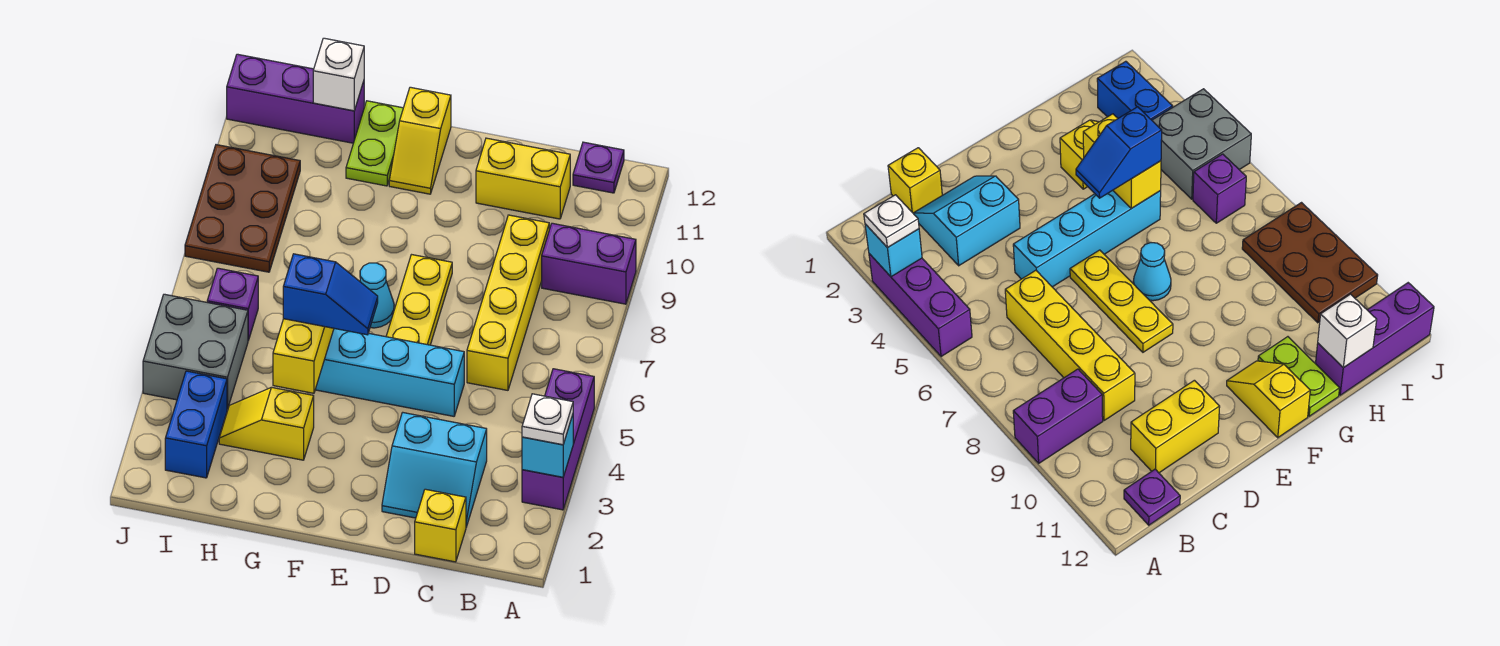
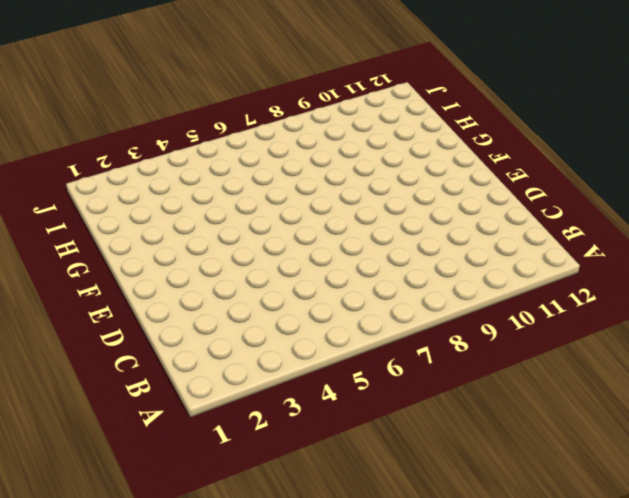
none -> purple brick A3:A5 level 1
none -> purple brick A9:B9 level 1
none -> purple plate B12 level 1

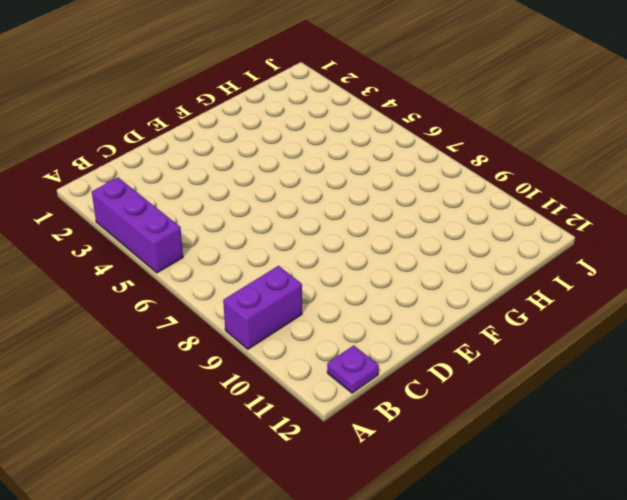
none -> yellow brick C1 level 1
none -> cyan slope C2:D3 level 1 top 3
none -> yellow brick C6:C9 level 1

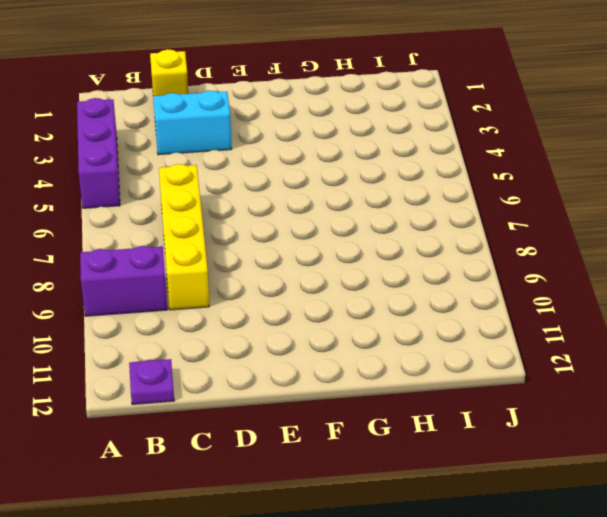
none -> yellow brick C11:D11 level 1
none -> cyan brick D5:G5 level 1
none -> yellow plate E6:E8 level 1

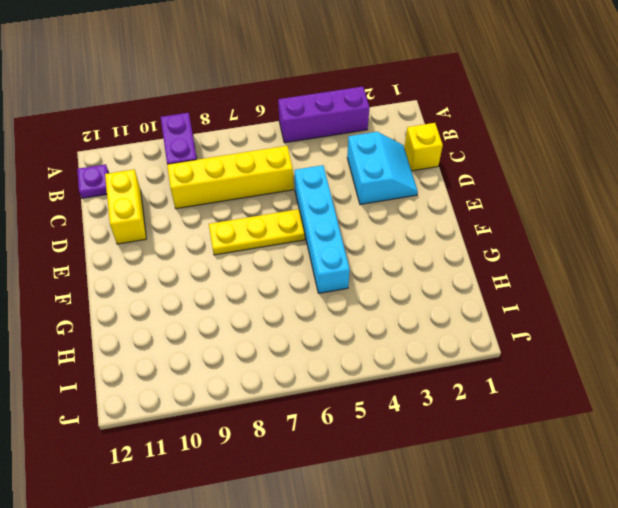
none -> cyan cone F7 level 1
none -> yellow slope F11:F12 level 1 top 12
none -> yellow slope G3:H3 level 1 top G

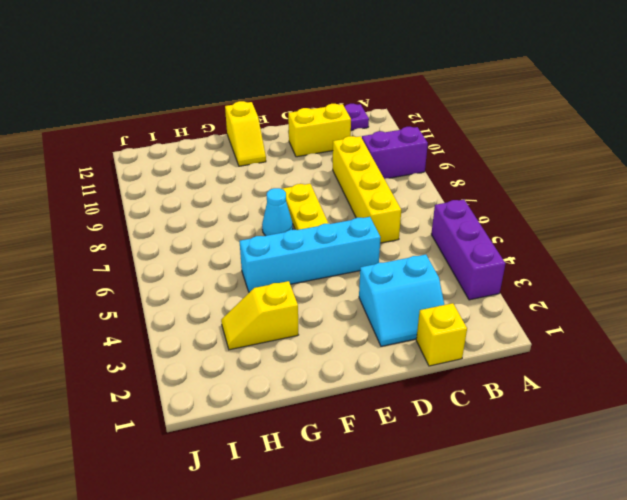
none -> lime plate G11:G12 level 1
none -> purple brick H12:J12 level 1
none -> blue brick I2:I3 level 1

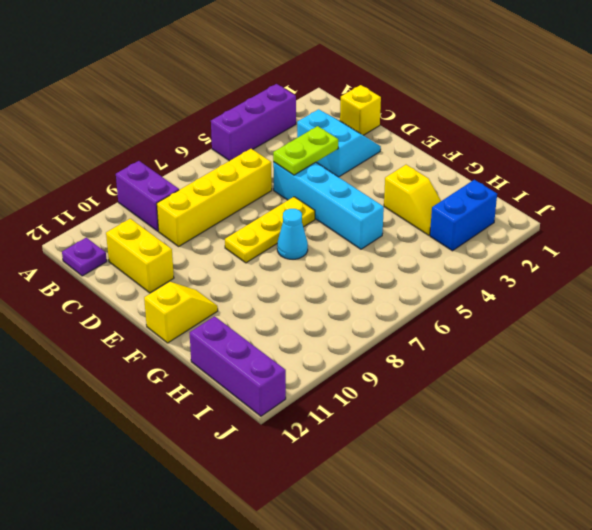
lime plate D4:D5 level 2 -> lime plate G11:G12 level 1
none -> grey brick I4:J5 level 1
none -> purple brick I6 level 1
none -> brown plate I8:J10 level 1

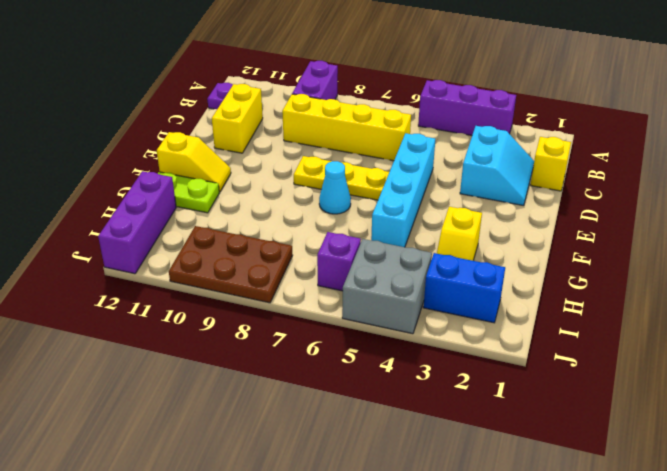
none -> cyan brick A3 level 2
none -> yellow brick G4:G5 level 2
none -> white brick H12 level 2

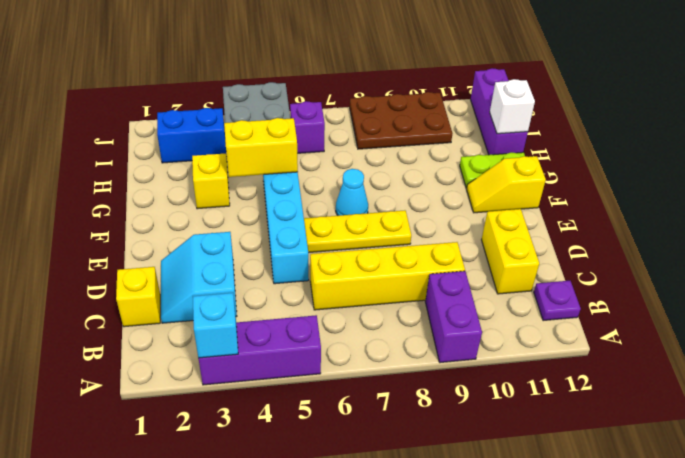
none -> white plate A3 level 3
none -> blue slope F5:G5 level 3 top G

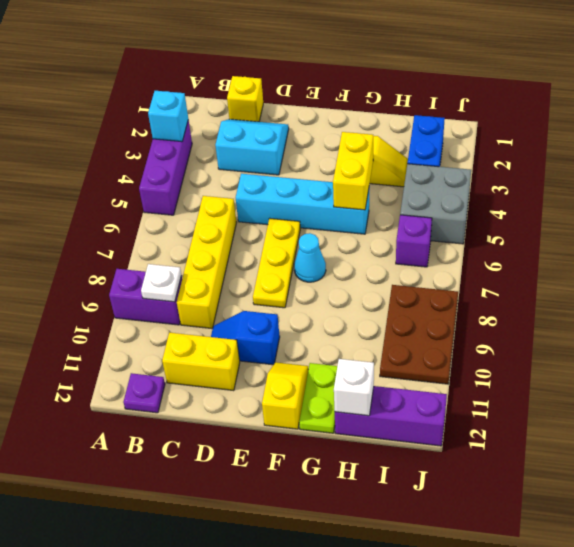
white plate B9 level 2 -> white plate A3 level 3
blue slope D10:E10 level 1 top E -> blue slope F5:G5 level 3 top G

